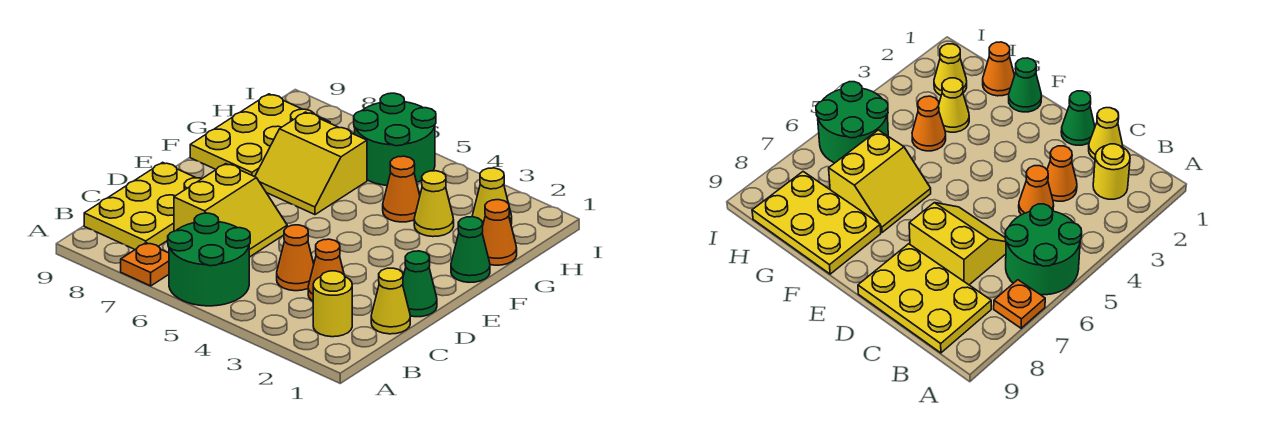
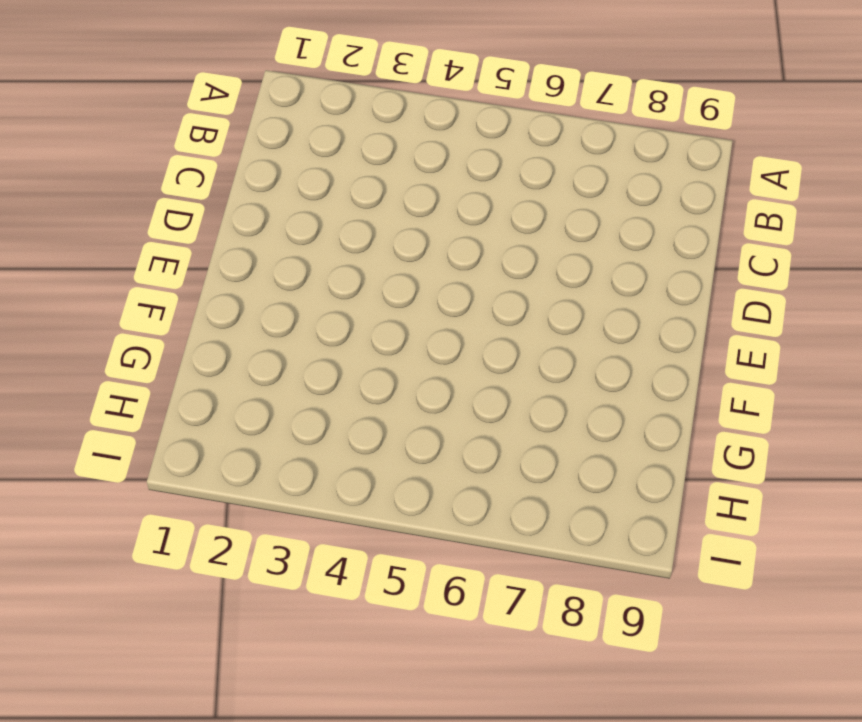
none -> green round brick A5:B6 level 1
none -> orange plate A7 level 1
none -> yellow round brick B2 level 1

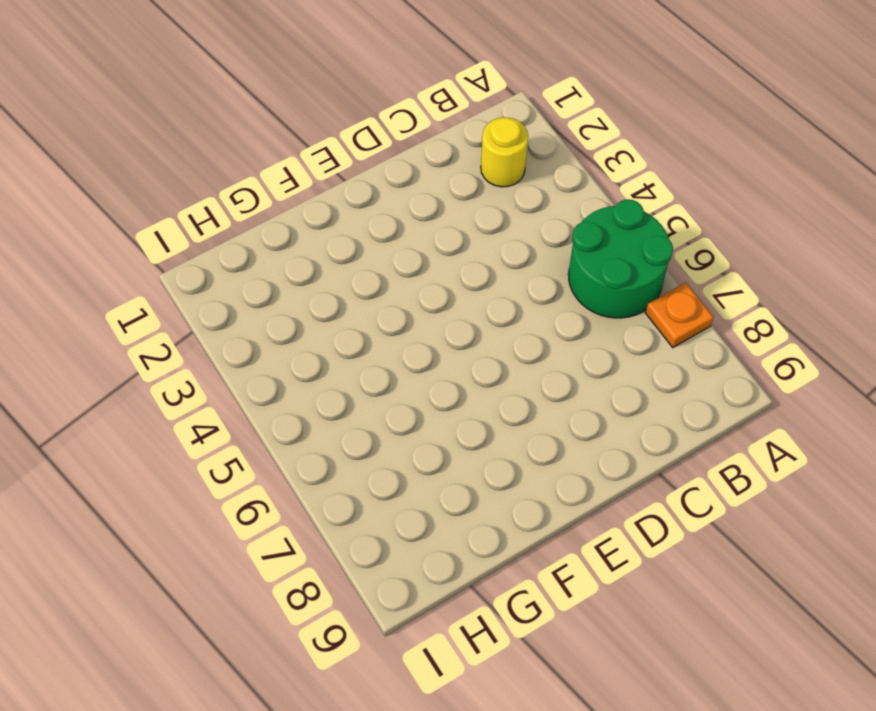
none -> yellow plate B8:D9 level 1
none -> yellow cone C1 level 1
none -> orange cone C3 level 1

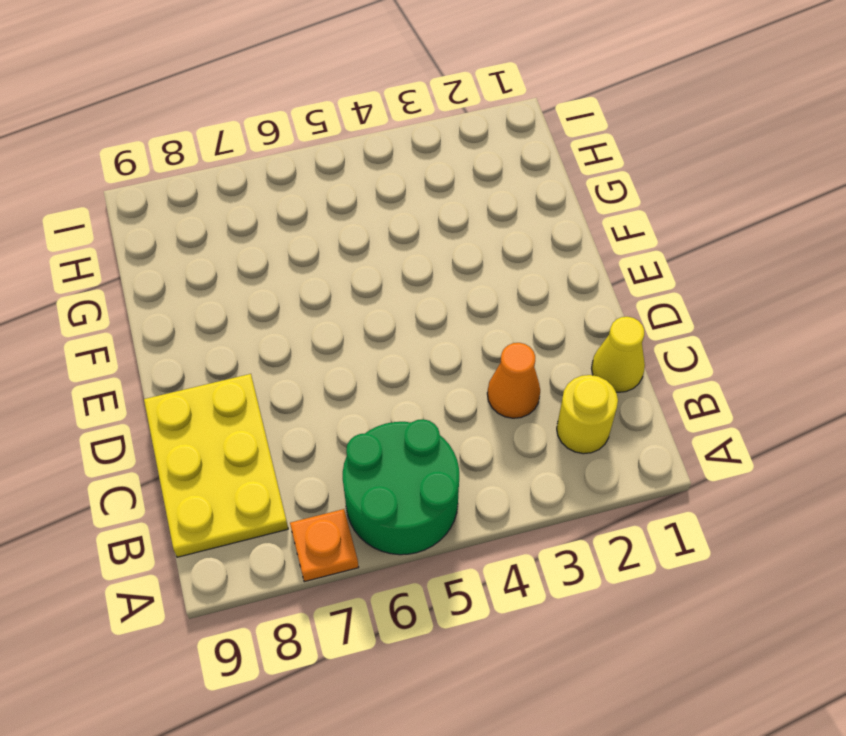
none -> orange cone C4 level 1
none -> yellow slope C6:D7 level 1 top 7
none -> green cone D1 level 1

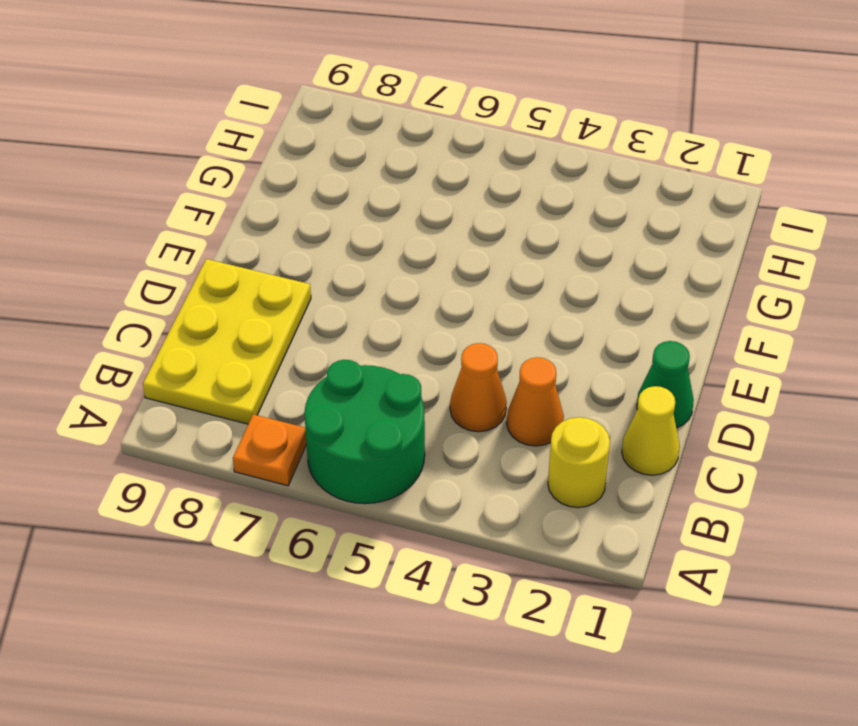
none -> yellow slope C6:D7 level 1 top 7
none -> green cone F1 level 1
none -> yellow slope F6:G7 level 1 top G

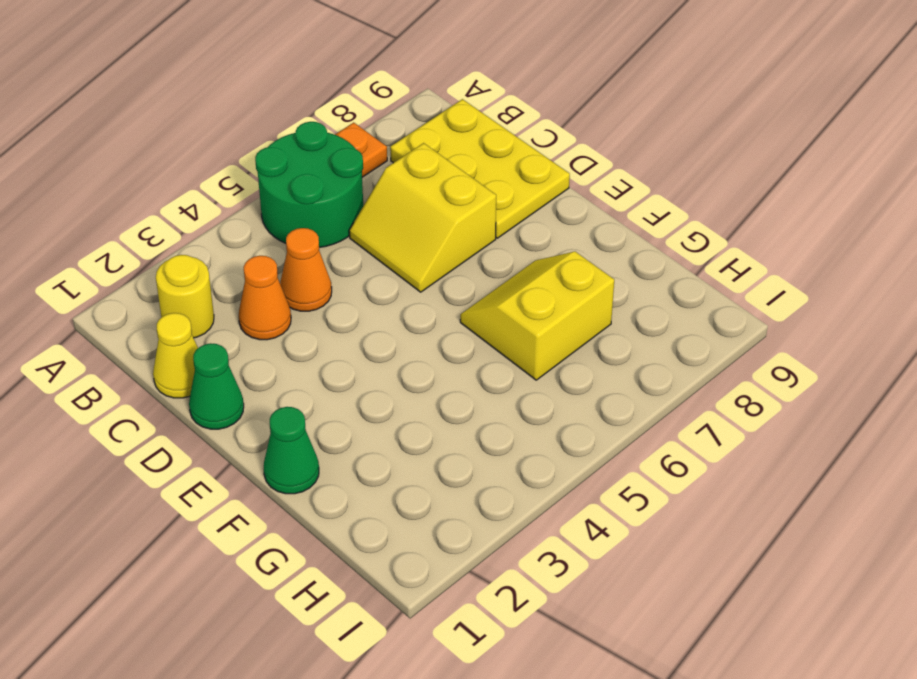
none -> yellow plate F8:H9 level 1
none -> orange cone G1 level 1
none -> yellow cone G3 level 1

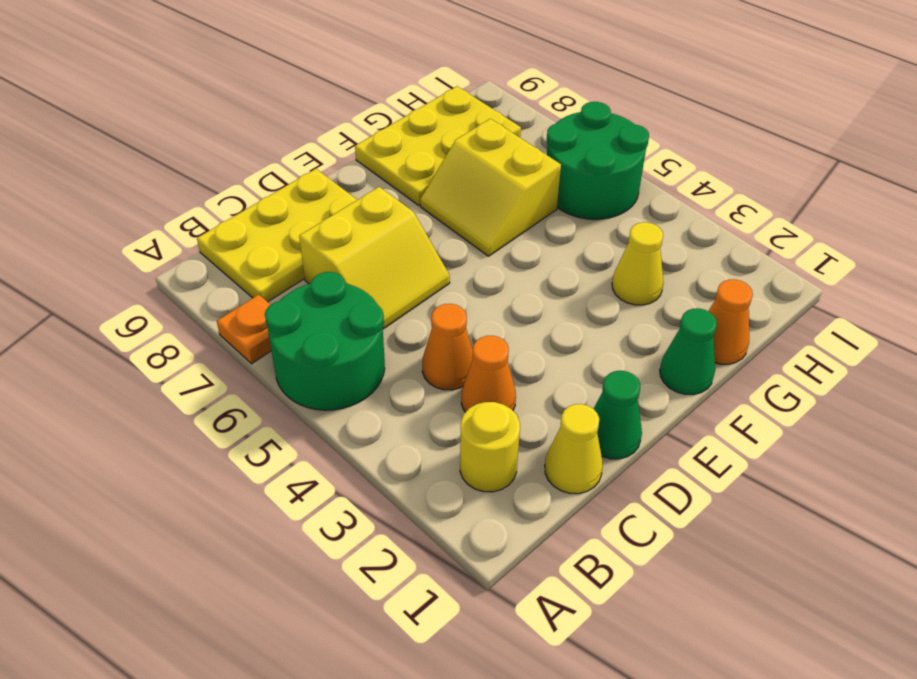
none -> orange cone G4 level 1
none -> yellow cone H2 level 1

